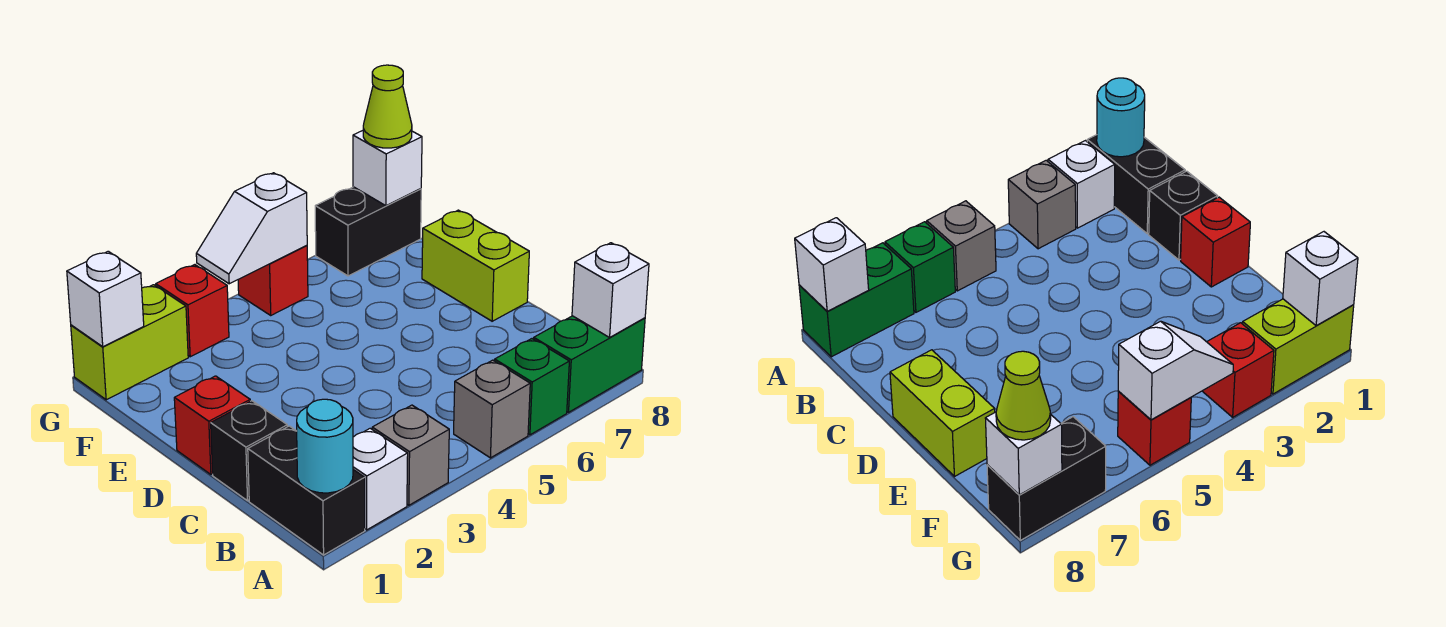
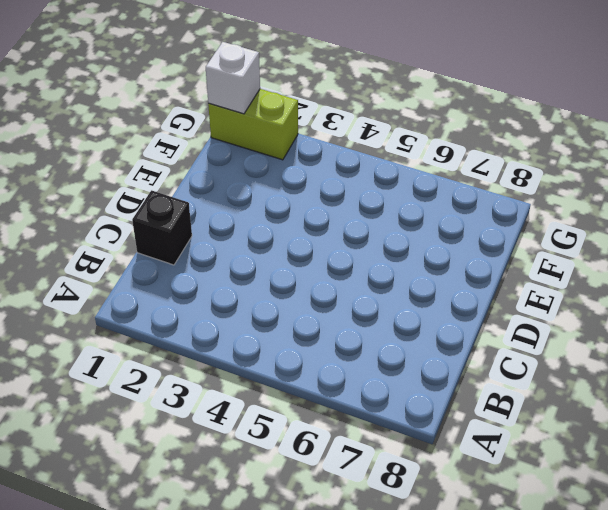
none -> black brick A1:B1 level 1
none -> white brick A2 level 1
none -> grey brick A3 level 1

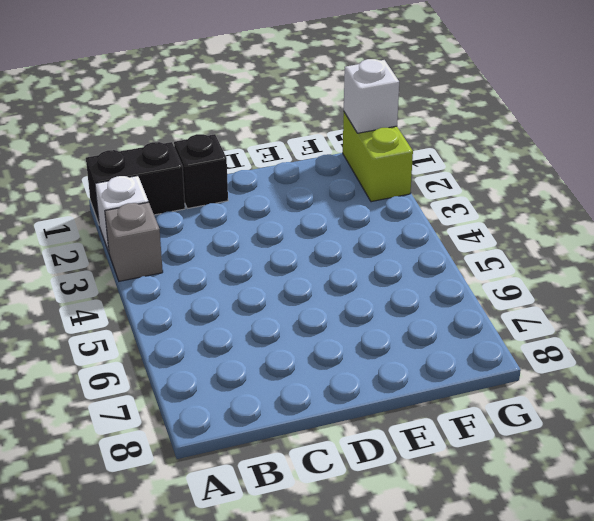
none -> grey brick A5 level 1
none -> green brick A6 level 1
none -> green brick A7:A8 level 1

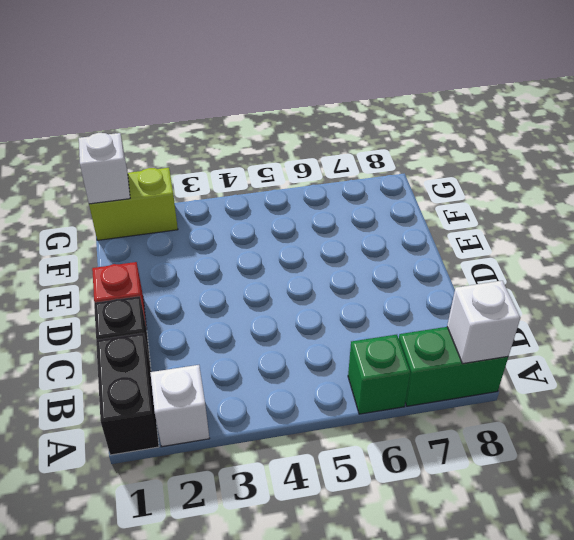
none -> grey brick A3 level 1
none -> grey brick A5 level 1
none -> lime brick D8:E8 level 1

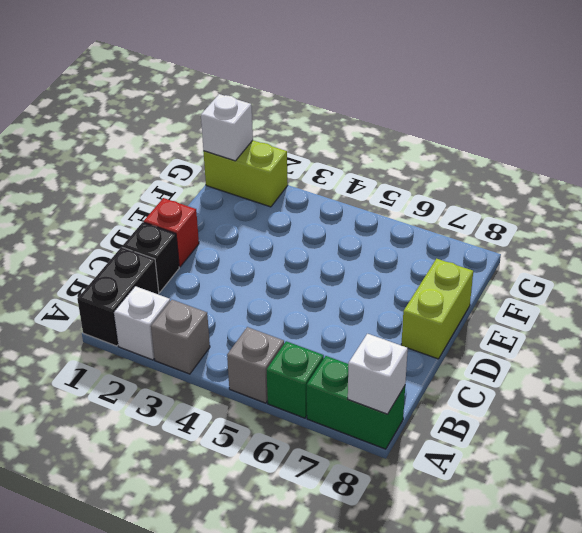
none -> red brick G3 level 1
none -> red brick G5 level 1
none -> black brick G7:G8 level 1

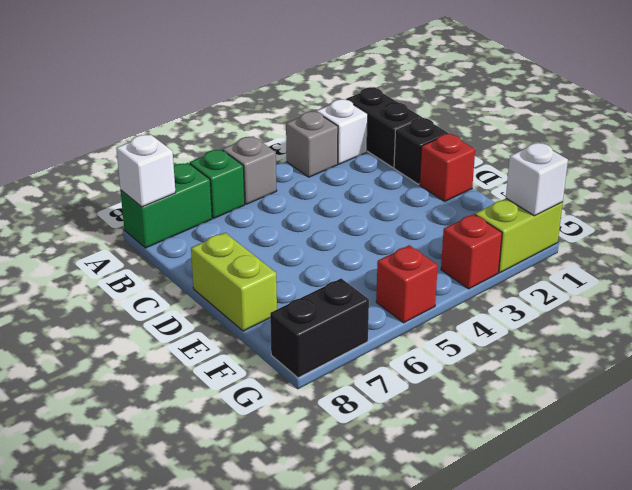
none -> cyan round brick A1 level 2
none -> white slope G4:G5 level 2 top 5
none -> white brick G8 level 2

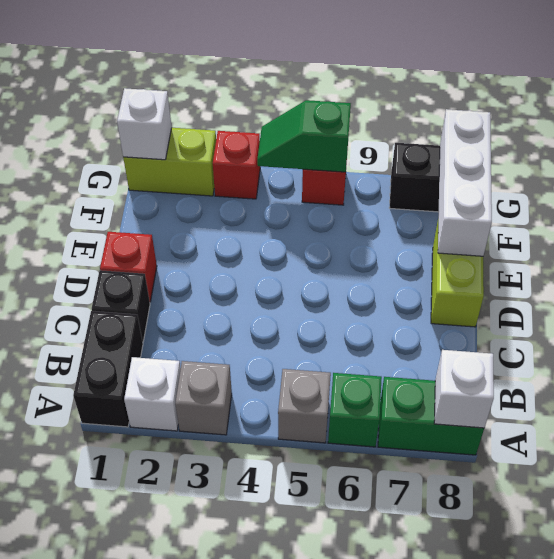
white brick E8:G8 level 2 -> white brick G8 level 2
green slope G4:G5 level 2 top 5 -> white slope G4:G5 level 2 top 5
none -> cyan round brick A1 level 2
none -> lime cone G8 level 3

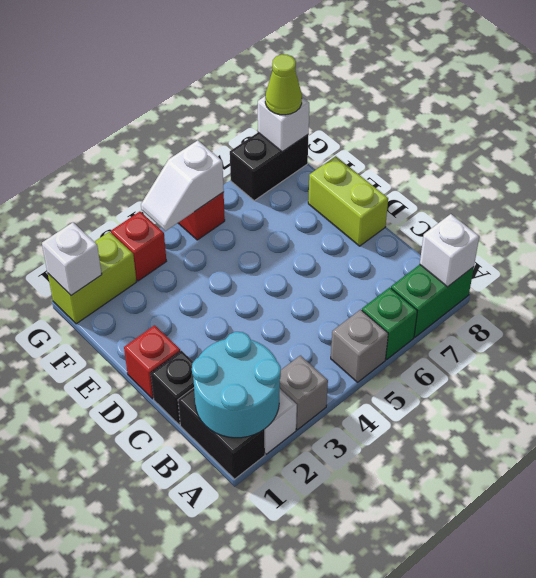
cyan round brick A1:B2 level 2 -> cyan round brick A1 level 2

